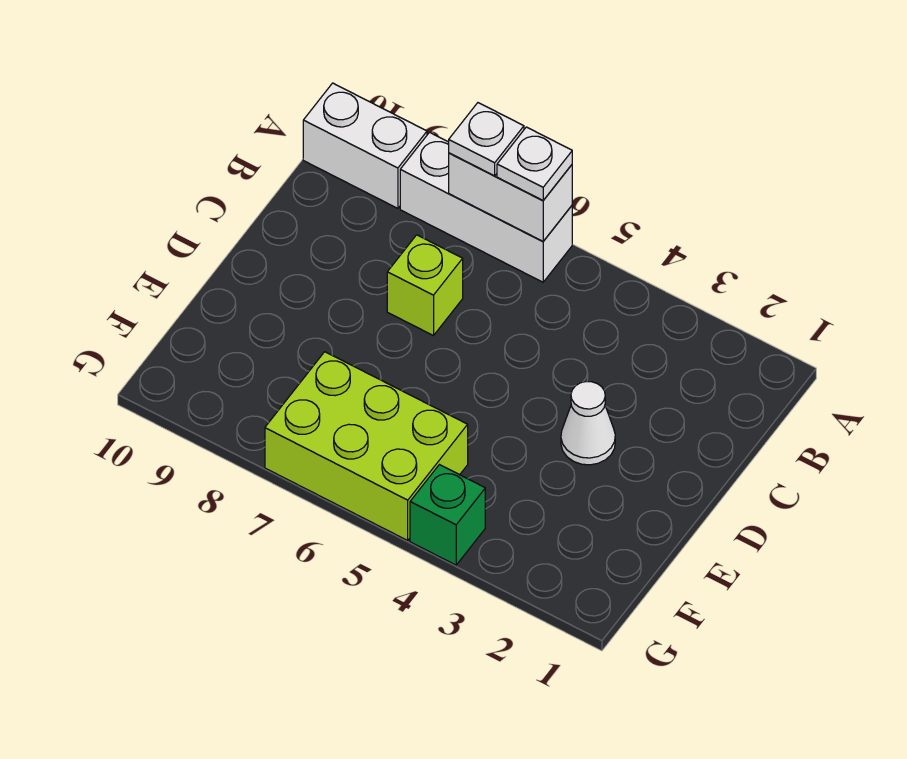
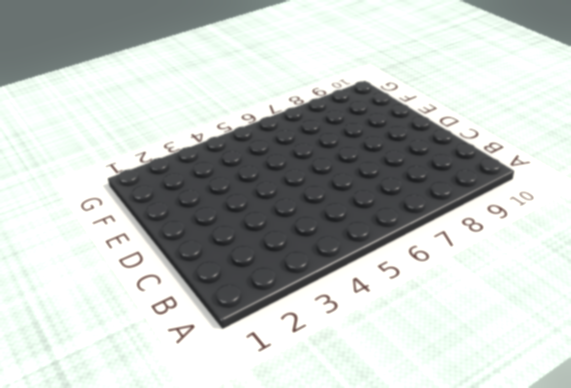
none -> white brick A6:A8 level 1
none -> white brick A9:A10 level 1

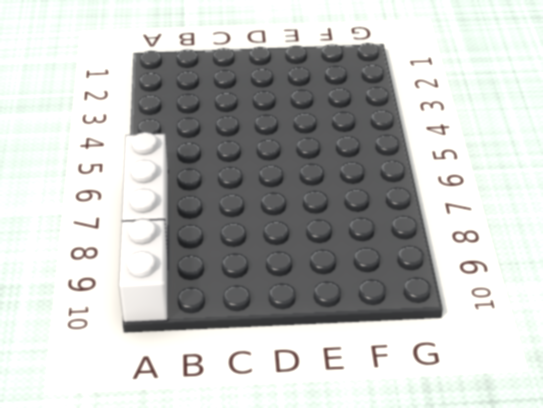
none -> lime brick C7 level 1
none -> white cone D3 level 1

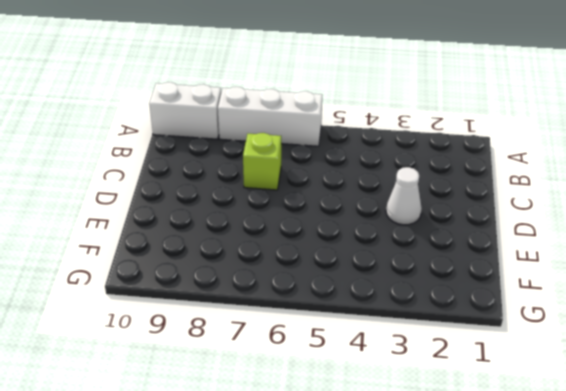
none -> lime brick F5:G7 level 1
none -> green brick G4 level 1

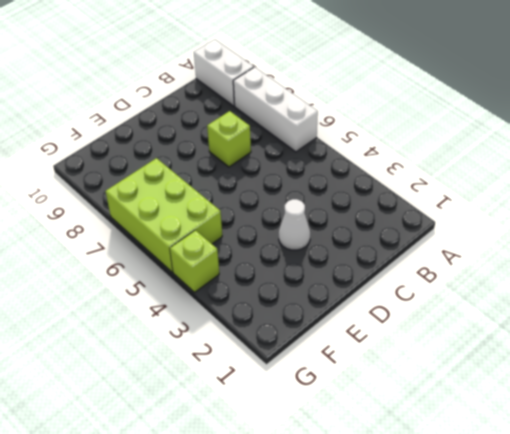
lime brick G4 level 1 -> green brick G4 level 1
none -> white brick A6:A7 level 2
none -> white plate A6 level 3

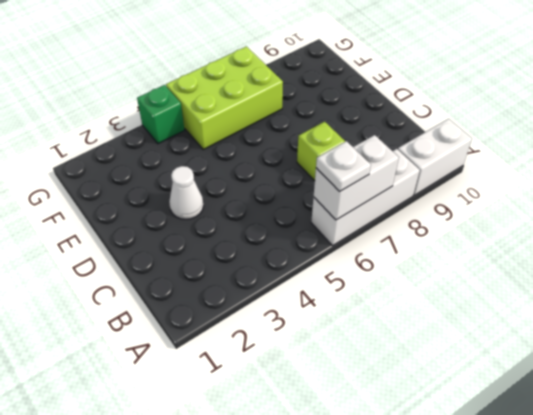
none -> white plate A7 level 3

